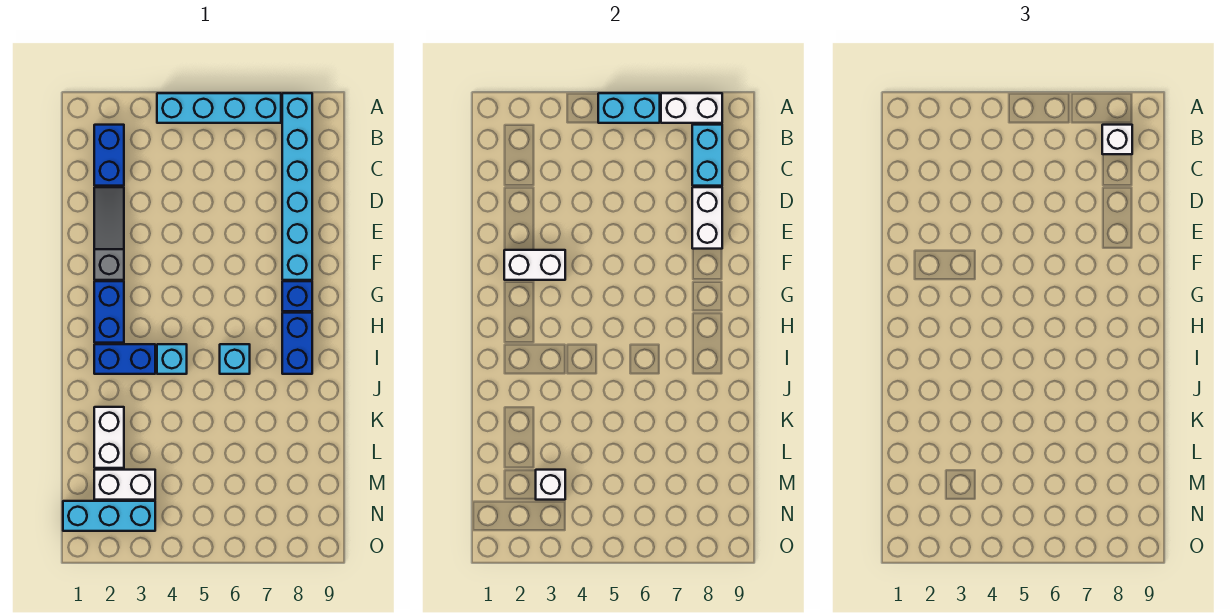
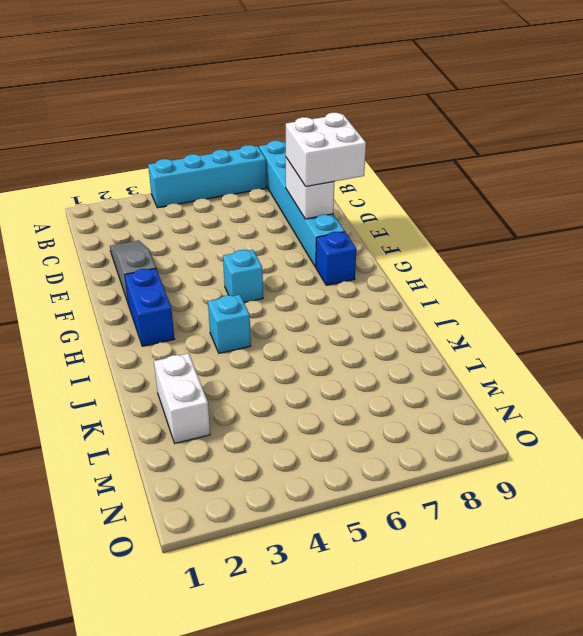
white brick D8:E9 level 3 -> none
cyan brick G5 level 1 -> cyan brick I6 level 1
none -> blue brick B2:C2 level 1
none -> blue brick H8:I8 level 1
none -> blue brick I2:I3 level 1

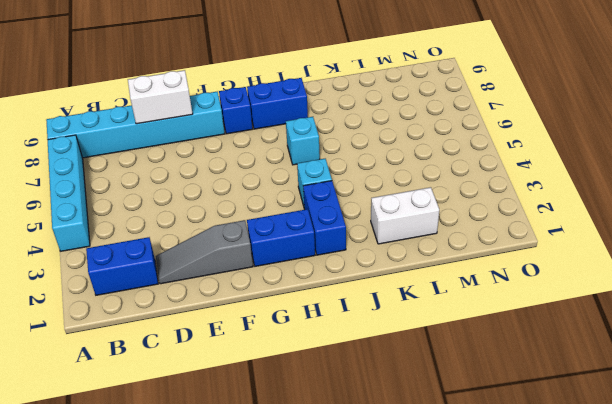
none -> white brick M2:M3 level 1
none -> cyan brick N1:N3 level 1
none -> cyan brick A5:A6 level 2

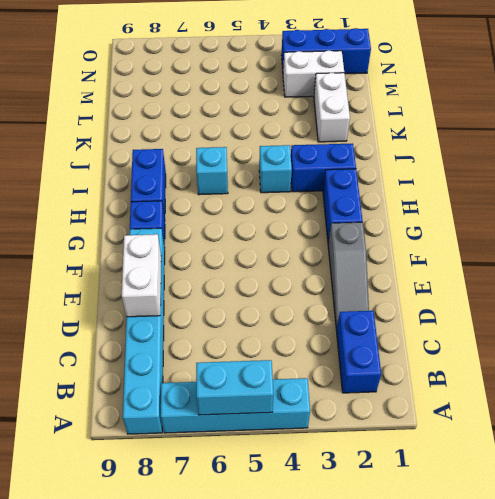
blue brick N1:N3 level 1 -> cyan brick N1:N3 level 1
none -> white brick A7:A8 level 2
none -> cyan brick B8:C8 level 2
none -> white brick F2:F3 level 2

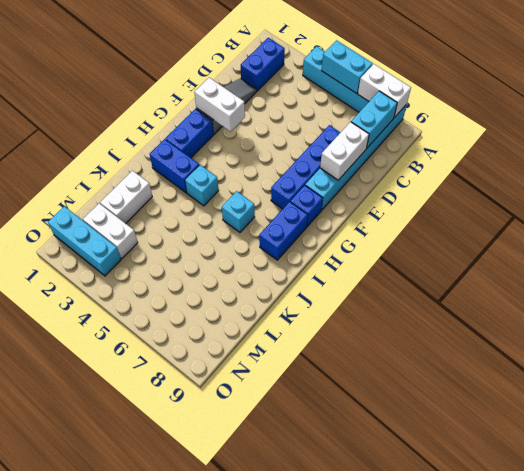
blue brick D7:G7 level 1 -> none
none -> white brick M3 level 2
none -> white brick B8 level 3

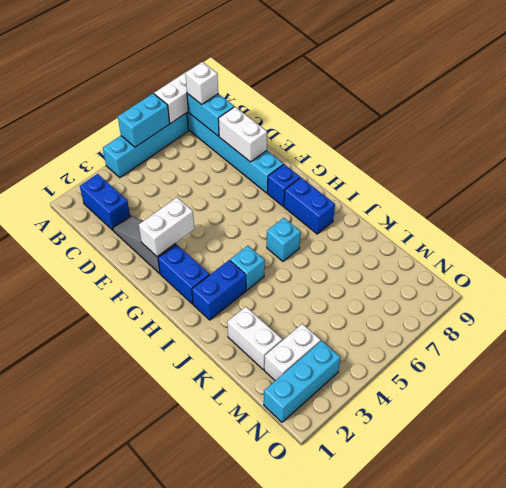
none -> white brick M3 level 2

